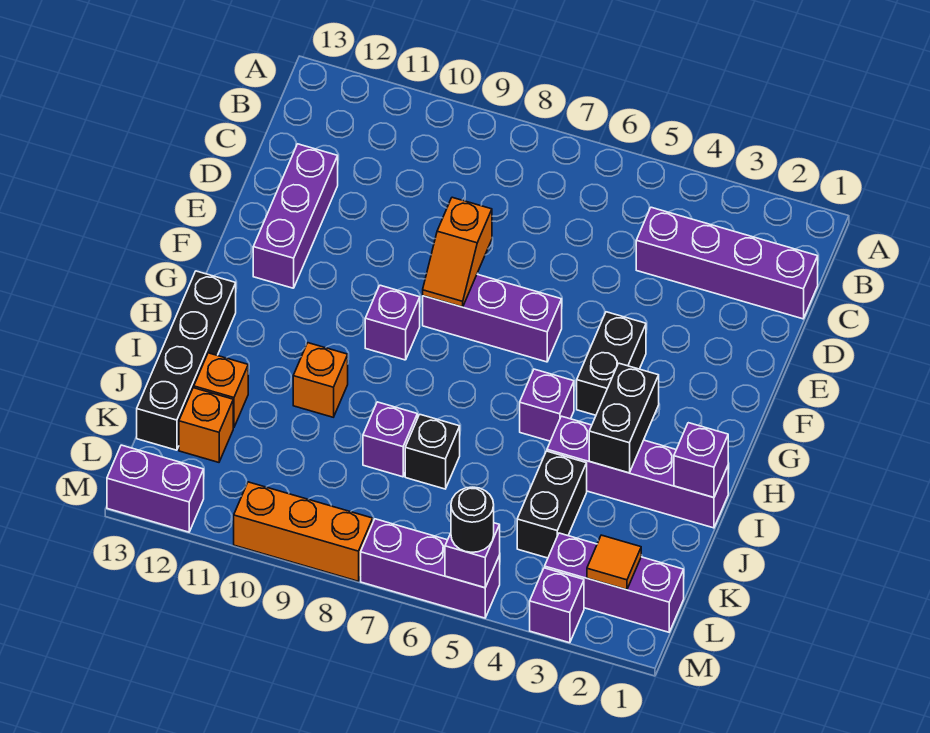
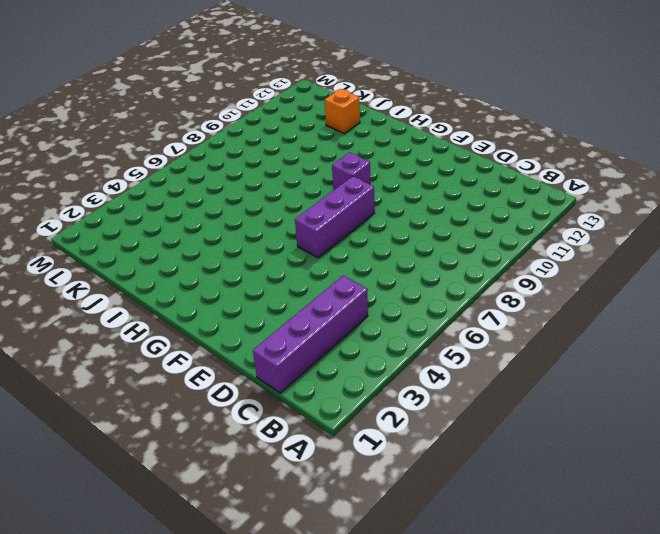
none -> purple brick D12:F12 level 1
none -> black brick F4:G4 level 1
none -> purple brick H5 level 1

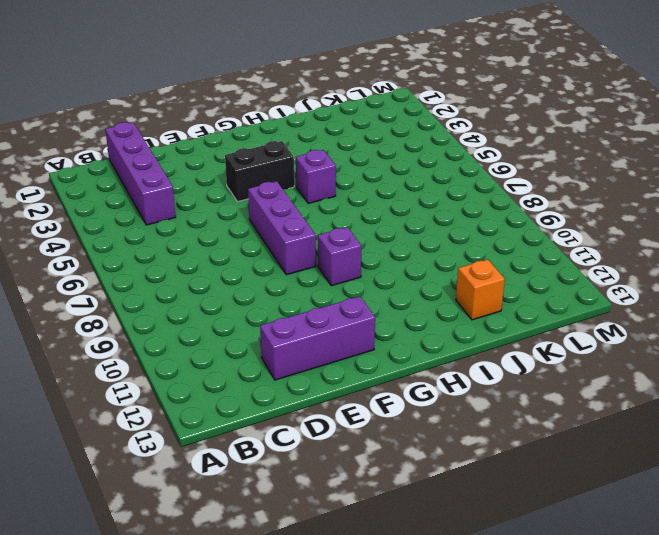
none -> black brick H13:K13 level 1
none -> purple brick I1:I4 level 1
none -> orange brick I10 level 1

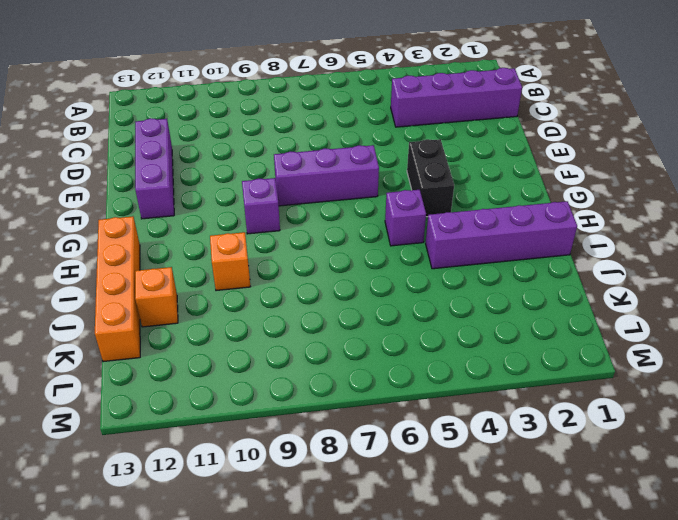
orange brick H13:K13 level 1 -> black brick H13:K13 level 1
none -> black brick J4:K4 level 1
none -> black brick J7 level 1
none -> purple brick J8 level 1

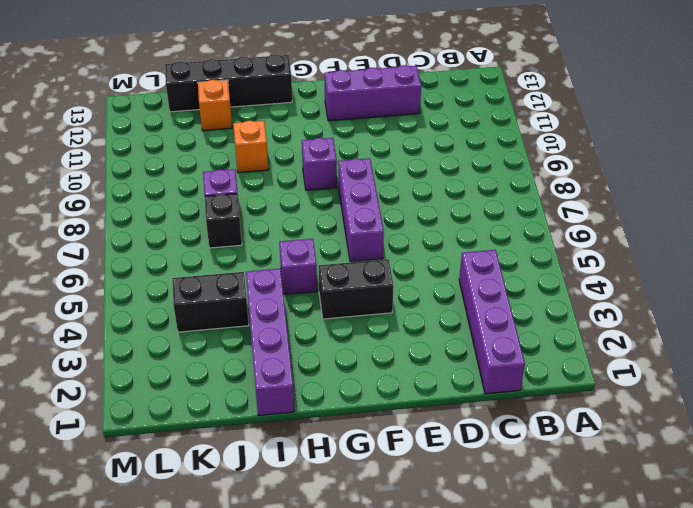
none -> orange brick K12 level 1
none -> purple brick L1:L3 level 1
none -> purple brick M3 level 1

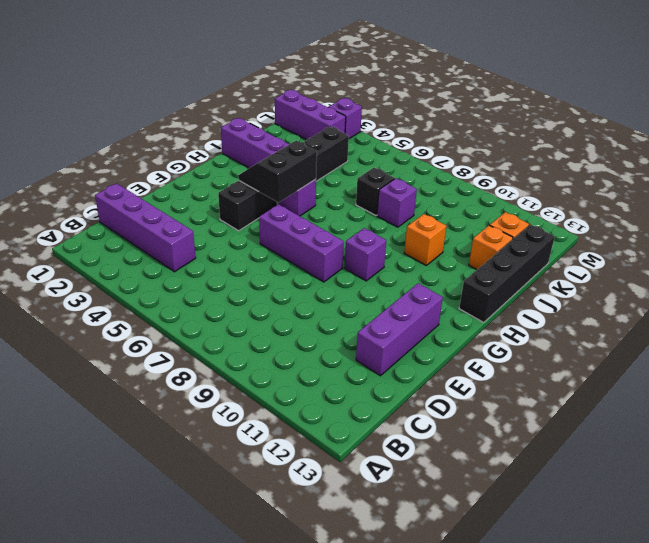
black slope G4:H5 level 2 top 5 -> none
none -> purple brick M5:M7 level 1
none -> orange brick M8:M10 level 1
none -> purple brick M12:M13 level 1

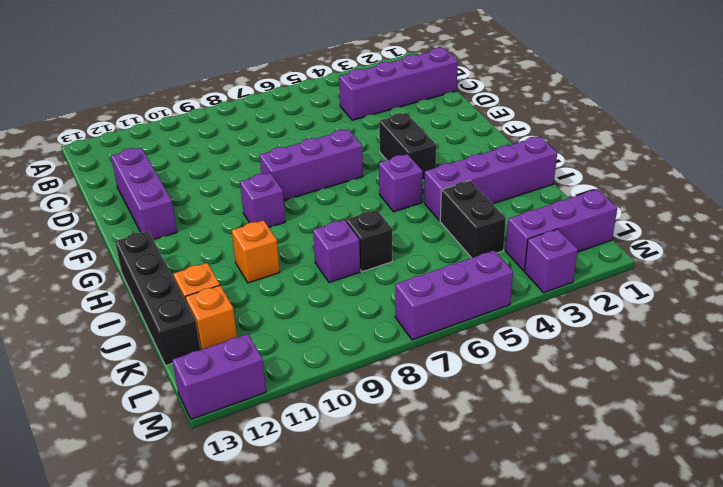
none -> orange brick M8:M10 level 1
none -> orange slope E8:F8 level 2 top E
none -> black brick H3:I3 level 2

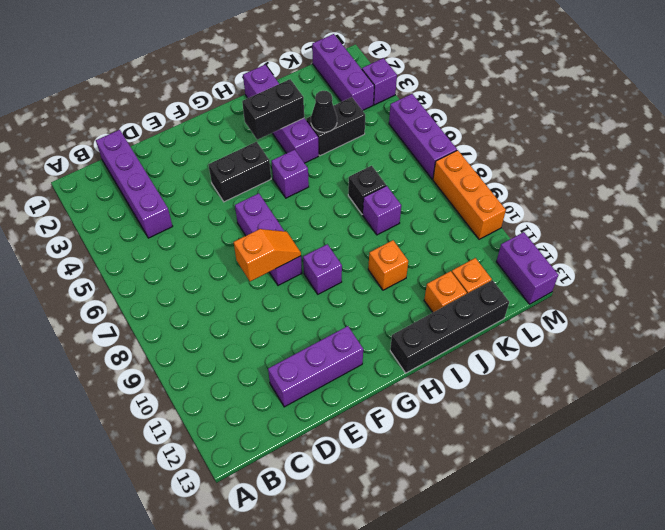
black cone J4 level 2 -> none
none -> purple brick I1 level 2
none -> orange tile L2 level 2
none -> purple brick M5 level 2

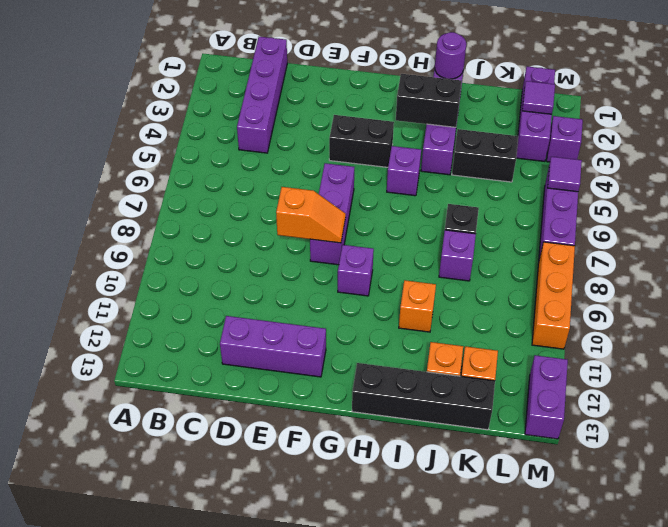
purple round brick I1 level 2 -> purple brick I1 level 2
purple tile L2 level 2 -> orange tile L2 level 2
purple tile M5 level 2 -> purple brick M5 level 2
none -> black round brick M5 level 3

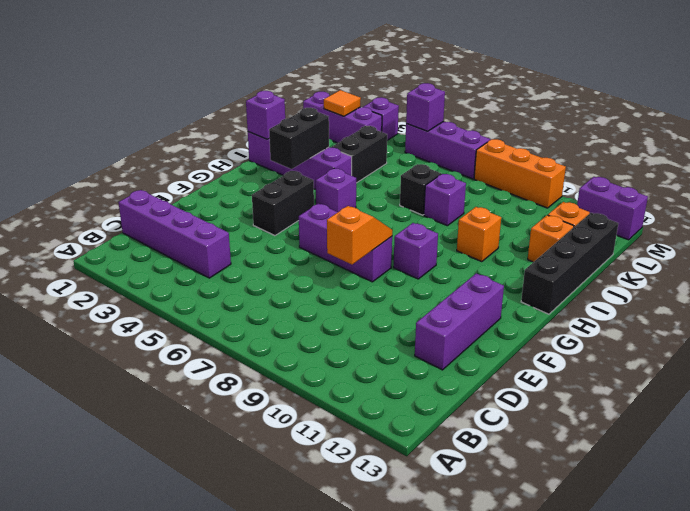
none -> black round brick M5 level 3

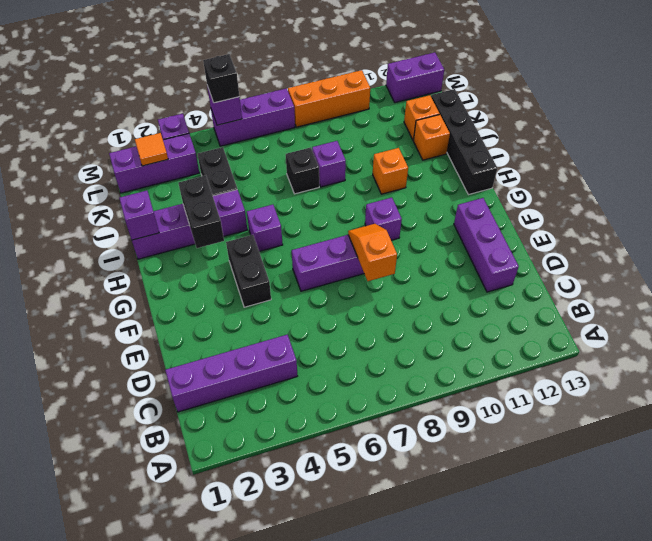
black brick M5 level 3 -> black round brick M5 level 3

